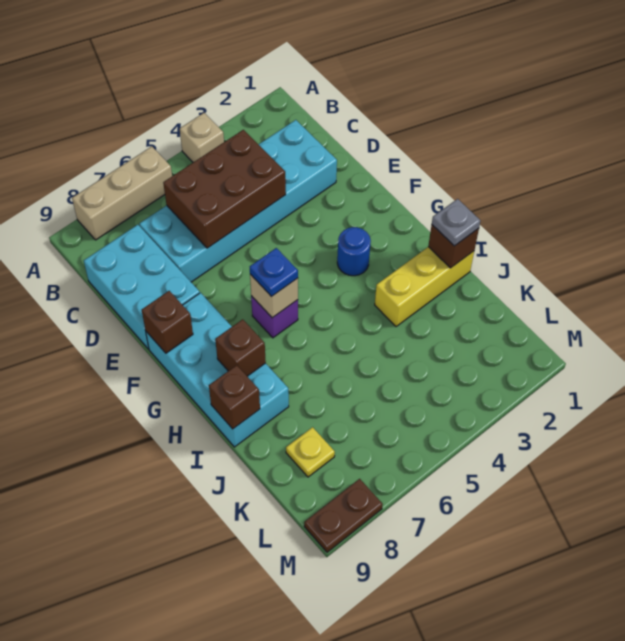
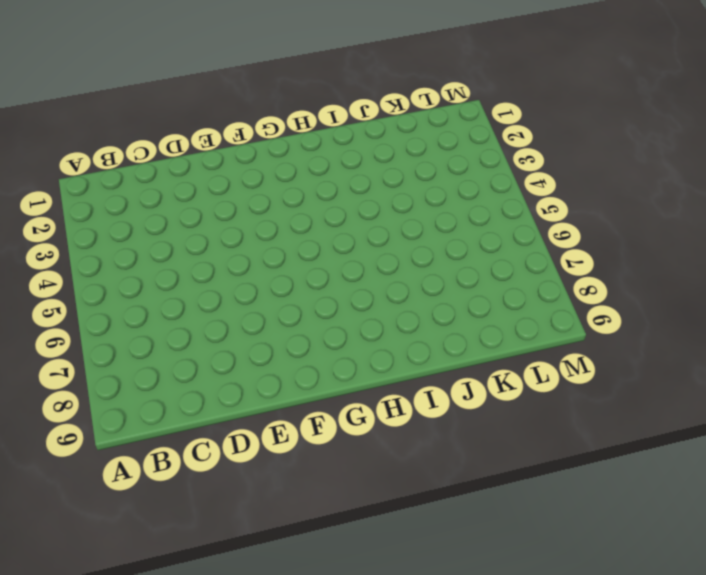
none -> tan brick A4 level 1
none -> tan brick A6:A8 level 1
none -> cyan brick C2:D7 level 1

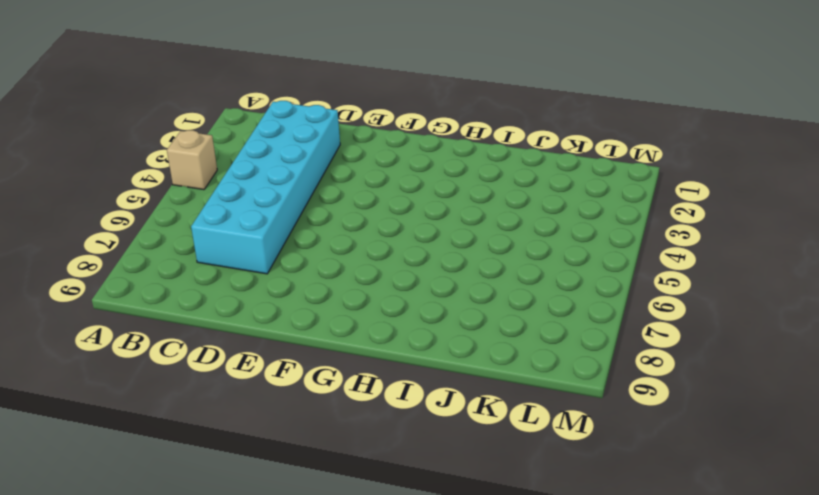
none -> tan brick A6:A8 level 1
none -> cyan brick C8:E9 level 1
none -> cyan brick F8:I9 level 1

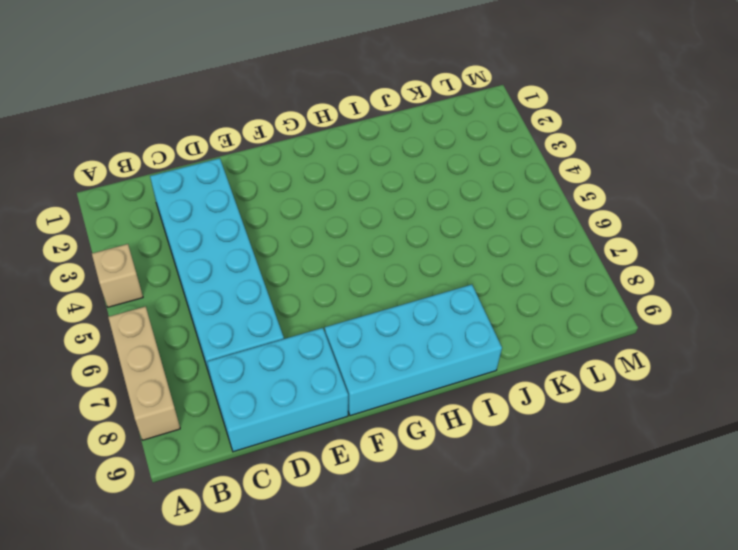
none -> blue round brick G3 level 1
none -> purple brick G6 level 1
none -> yellow brick I1:I3 level 1

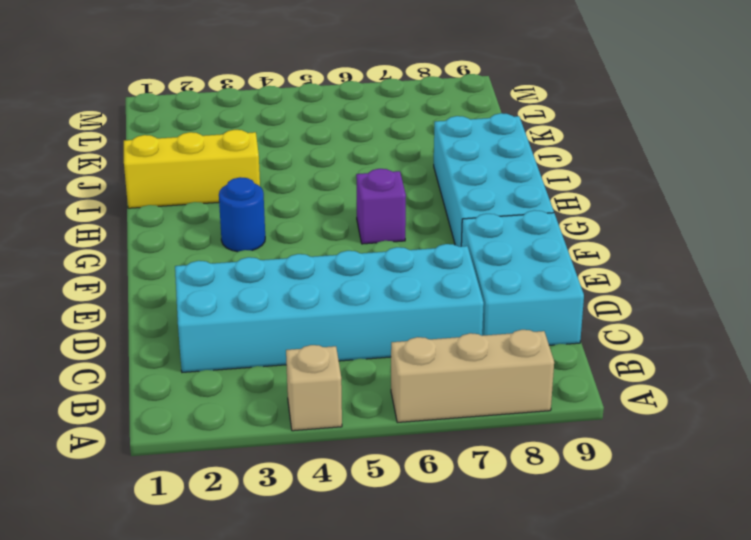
none -> yellow plate K8 level 1
none -> brown plate M8:M9 level 1
none -> brown brick C4:D6 level 2

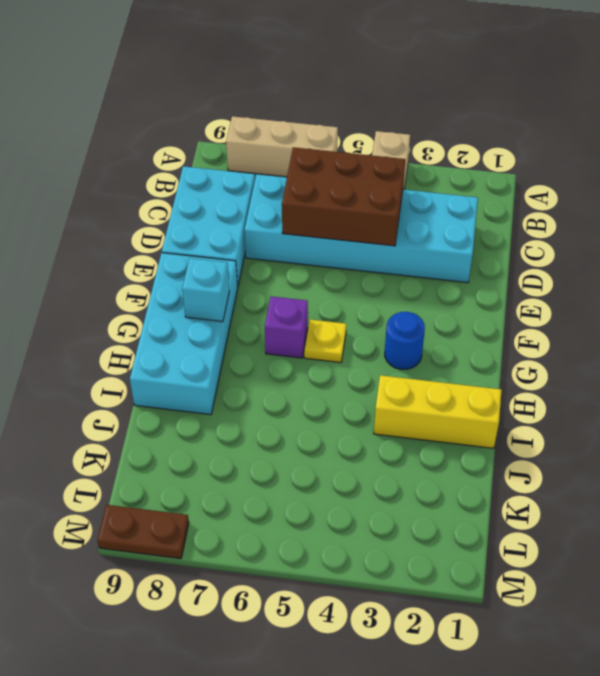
yellow plate G5 level 1 -> yellow plate K8 level 1
cyan brick G8 level 2 -> none
none -> brown brick F9 level 2
none -> tan brick G6 level 2
none -> brown brick H8 level 2

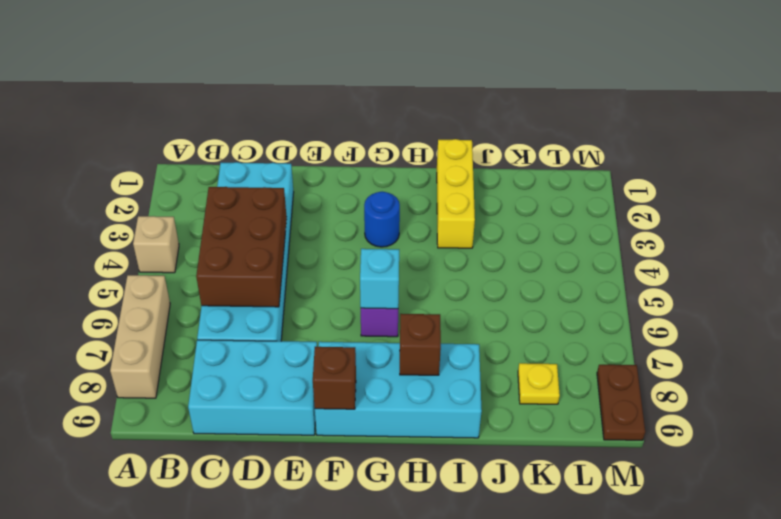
cyan brick G6 level 2 -> tan brick G6 level 2
none -> brown brick I1 level 2
none -> brown brick I9 level 2
none -> blue plate G6 level 3

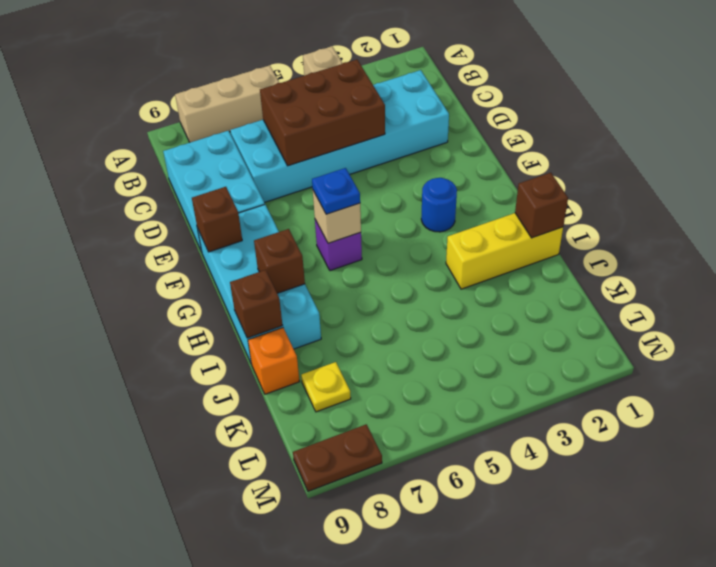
orange brick J9 level 1 -> none
none -> grey plate I1 level 3

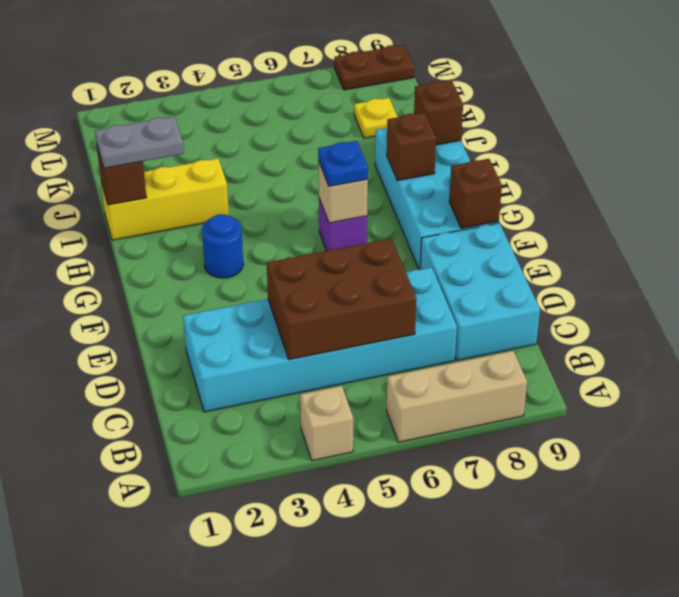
grey plate I1:I2 level 3 -> grey plate I1 level 3

